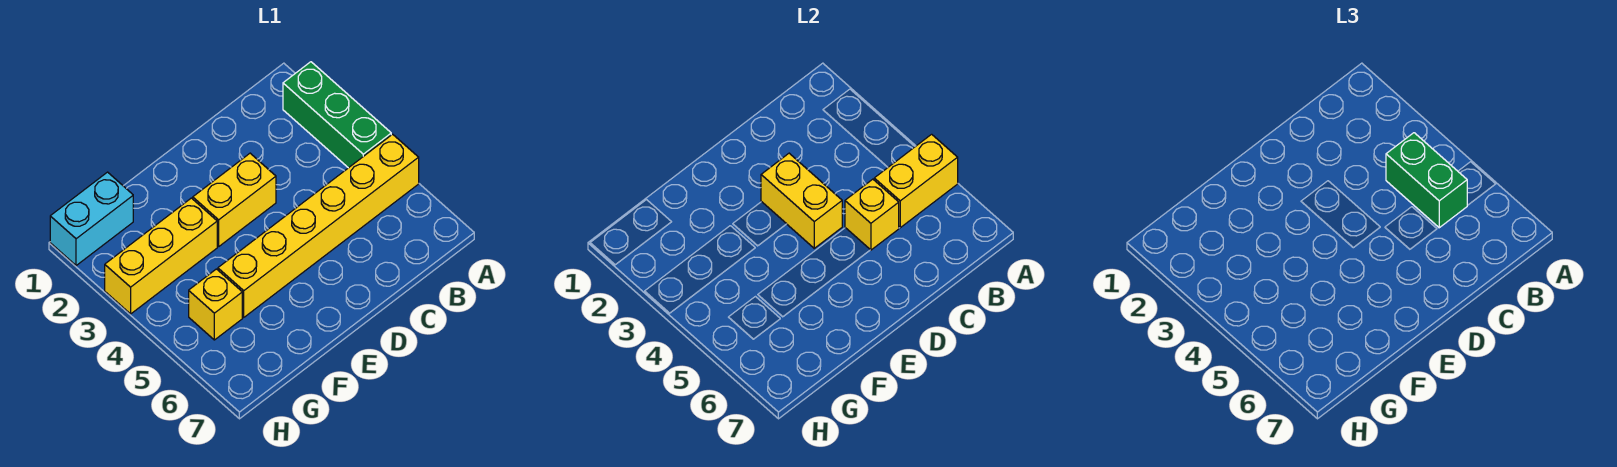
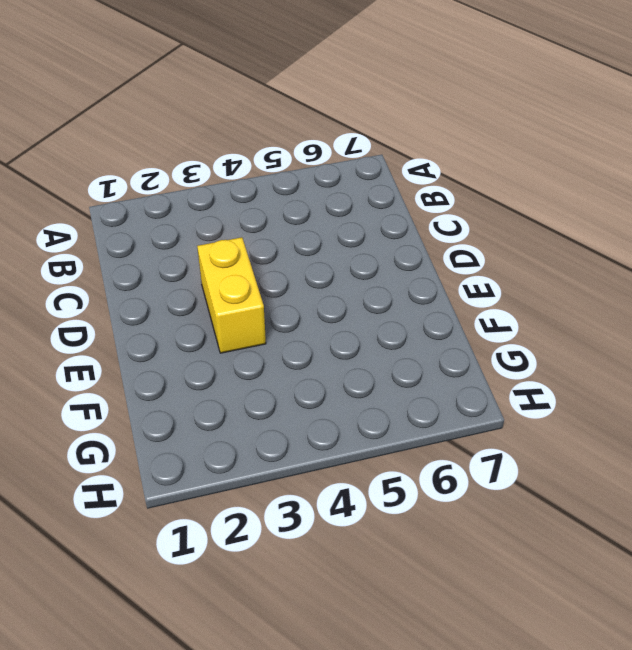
none -> green brick A2:A4 level 1
none -> yellow brick A5:F5 level 1

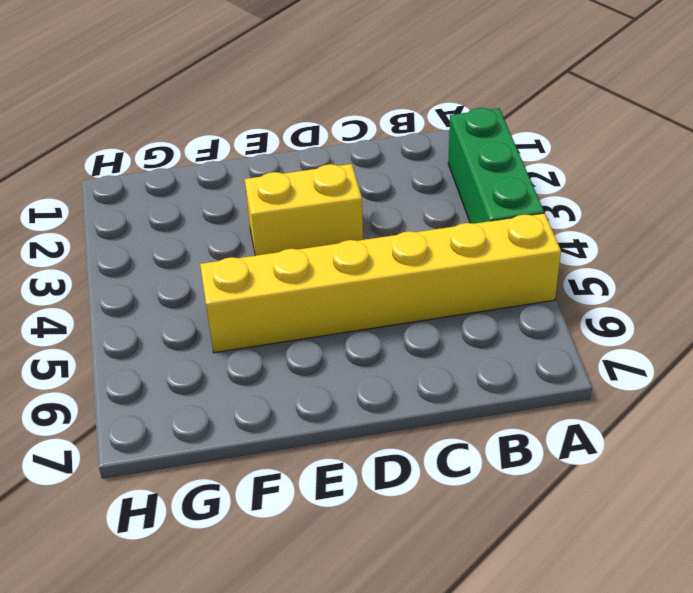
none -> yellow brick F3:H3 level 1
none -> cyan brick G1:H1 level 1

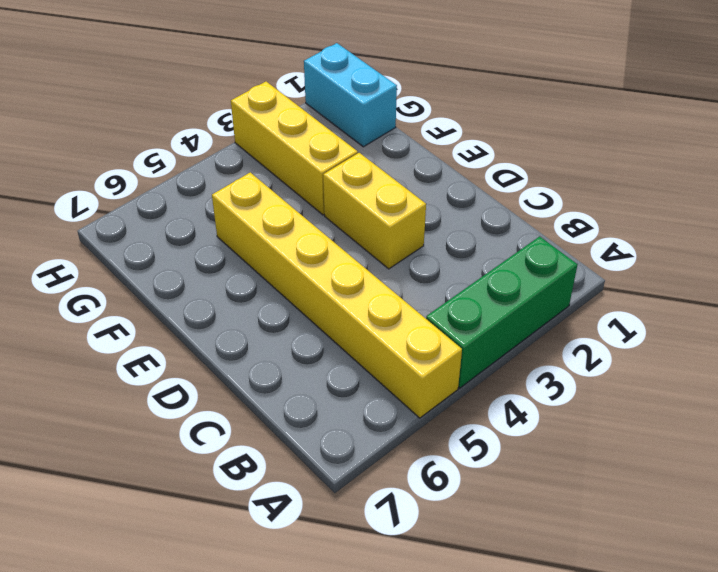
none -> yellow brick G5 level 1
none -> yellow brick A5:B5 level 2

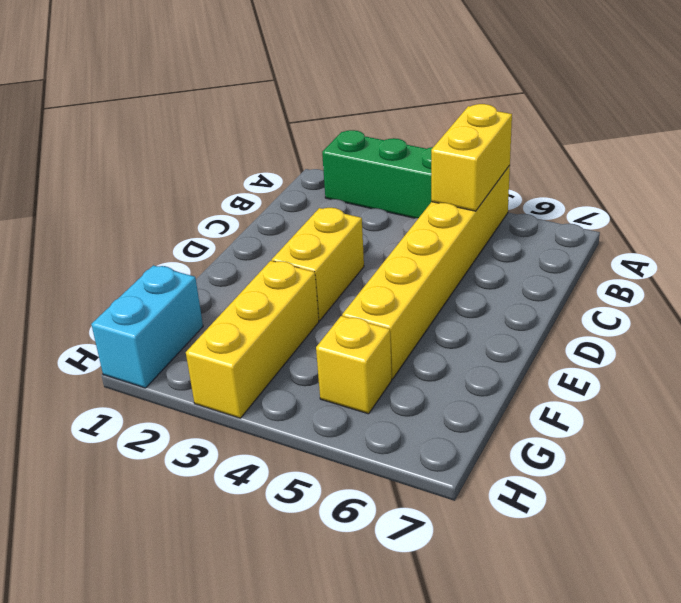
none -> yellow brick C5 level 2
none -> yellow brick D3:D4 level 2

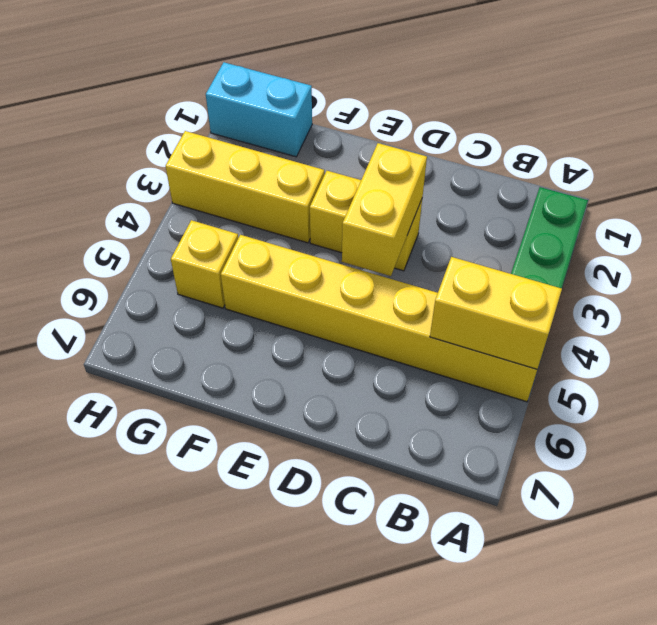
none -> yellow brick C5 level 2
none -> green brick B4:B5 level 3

